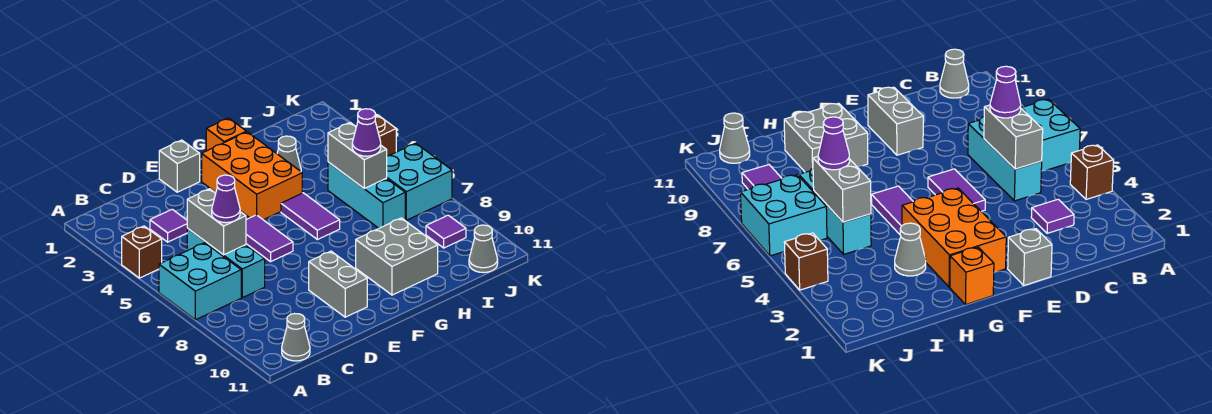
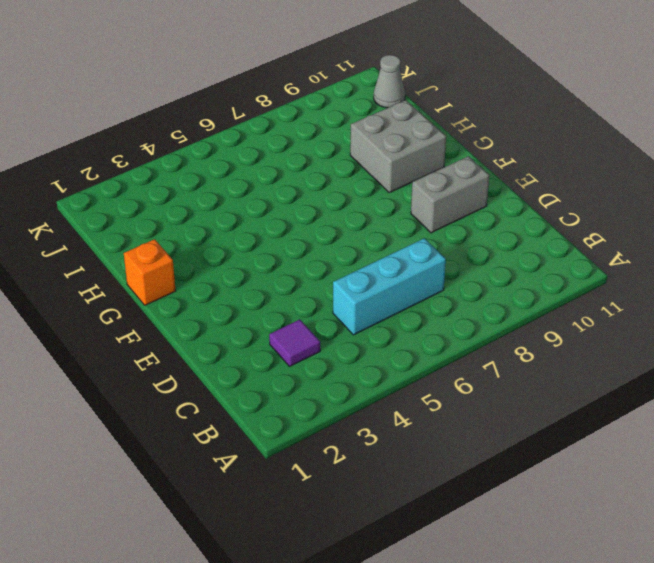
none -> brown brick A4 level 1
none -> cyan brick A6:B7 level 1
none -> grey cone B11 level 1

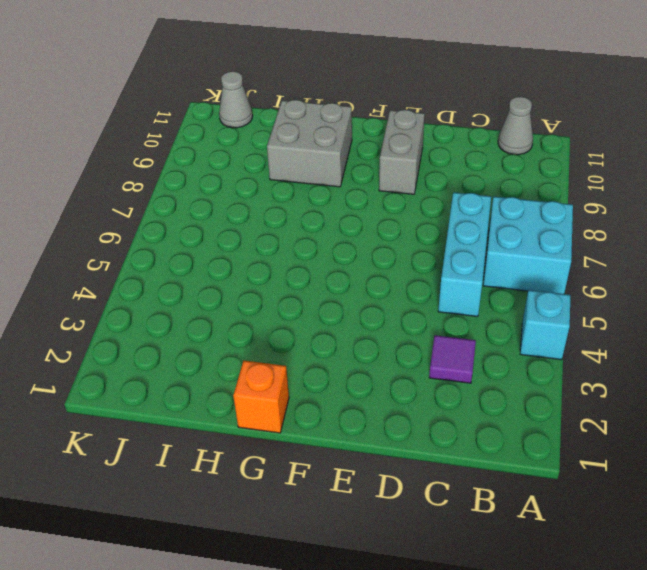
cyan brick A4 level 1 -> brown brick A4 level 1
none -> grey brick E1 level 1
none -> purple tile E5:E6 level 1
none -> orange brick F2:G4 level 1

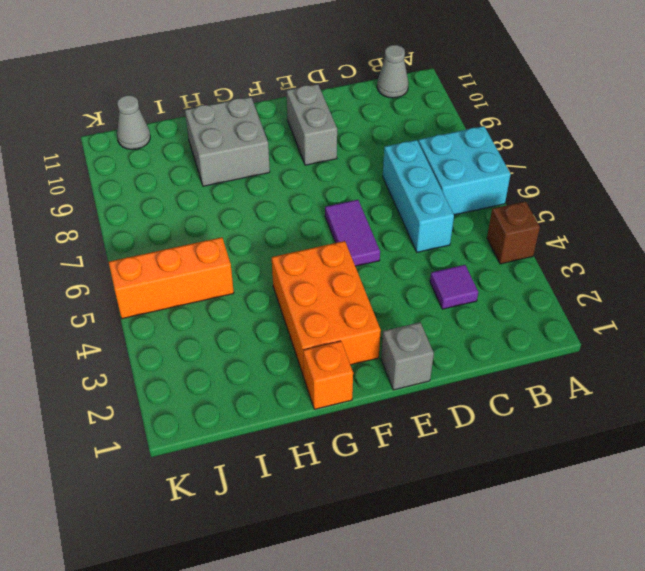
orange brick I5:K5 level 1 -> cyan brick I5:I7 level 1
none -> purple tile G5:G6 level 1
none -> grey cone H3 level 1
none -> cyan brick J6:K7 level 1

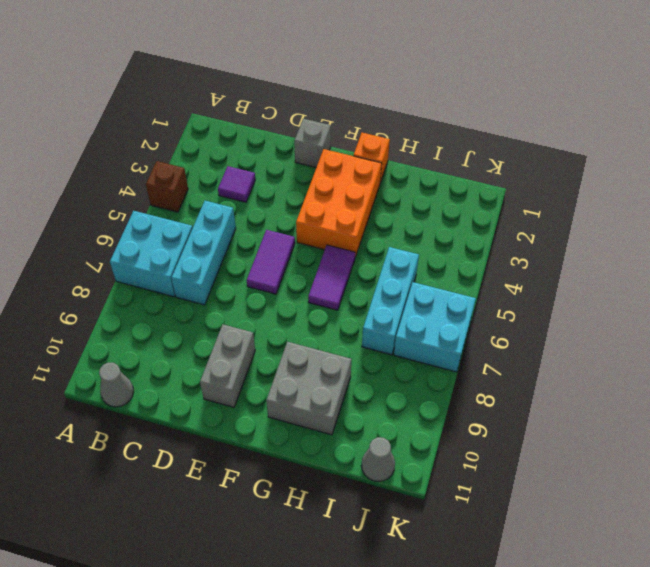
none -> grey cone H3 level 1
none -> purple tile J9 level 1
none -> brown brick K4 level 1

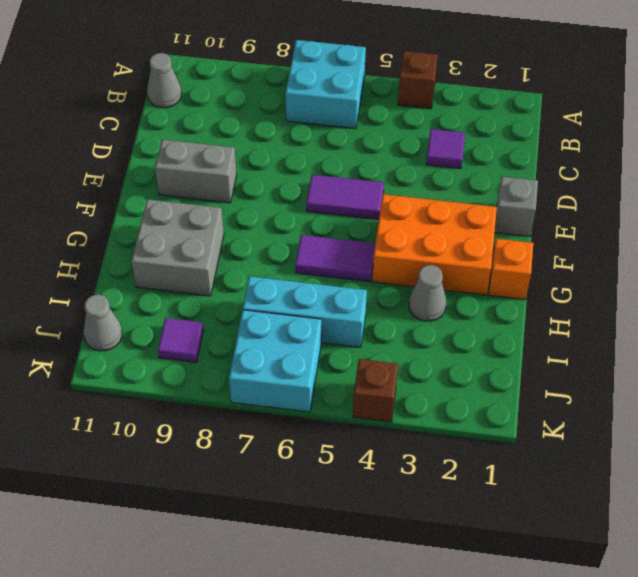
none -> cyan brick C5:C7 level 1
none -> grey brick C5:C6 level 2
none -> grey brick I5:I6 level 2

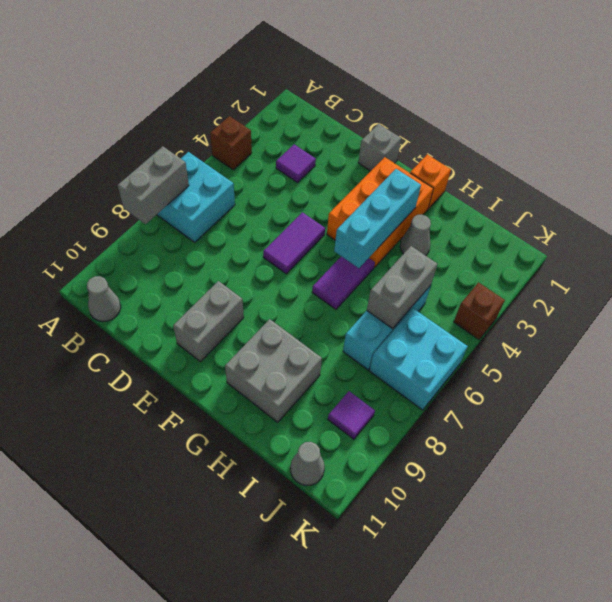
grey brick A7:A8 level 2 -> grey brick C5:C6 level 2
cyan brick G3:G5 level 2 -> cyan brick C5:C7 level 1
none -> purple cone C6 level 3
none -> purple cone I6 level 3

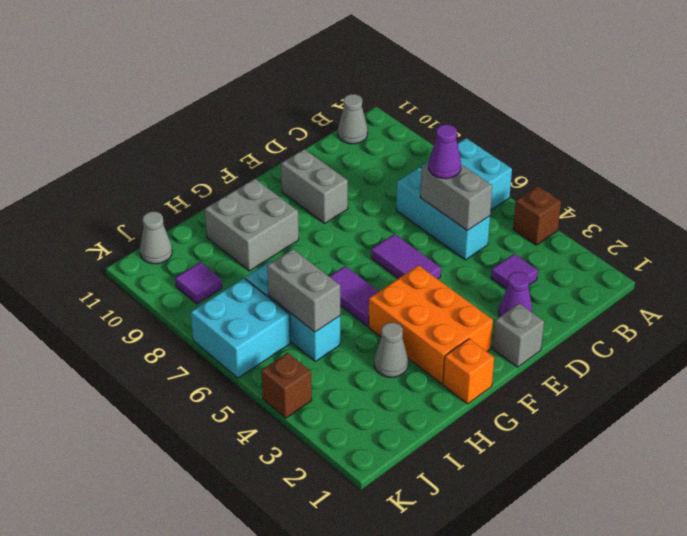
purple cone D2 level 1 -> purple cone I6 level 3

